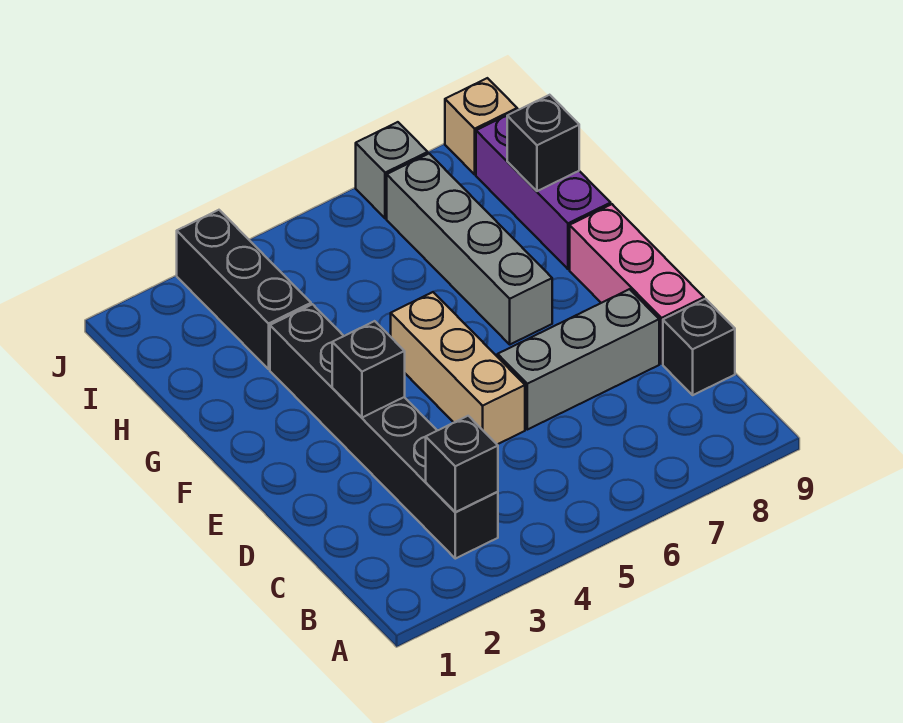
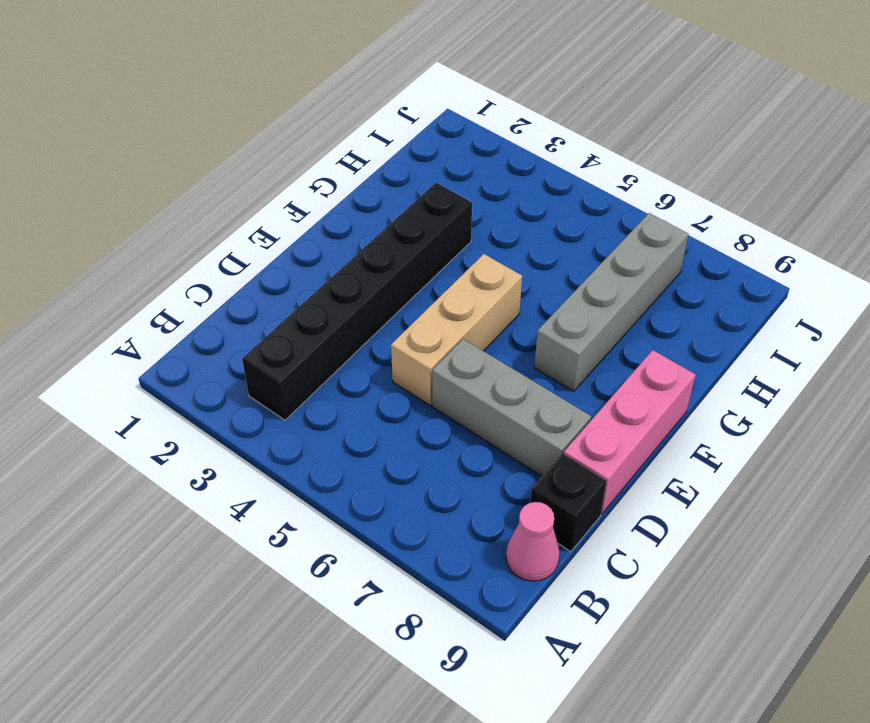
pink cone B9 level 1 -> none
none -> purple brick G9:I9 level 1
none -> black brick H3:J3 level 1
none -> grey brick J7 level 1

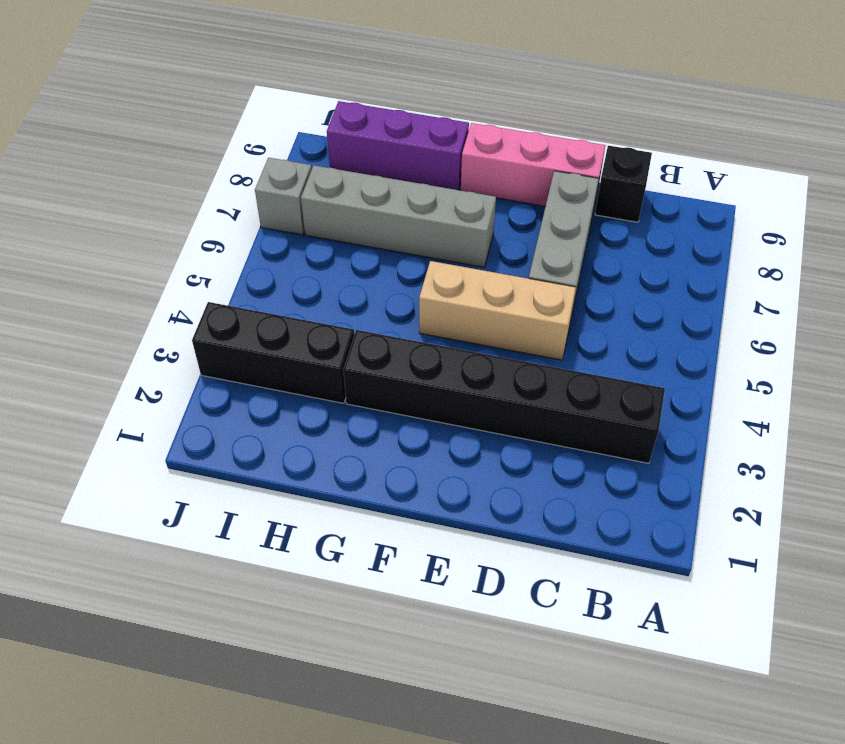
none -> tan brick J9 level 1
none -> black brick B3 level 2
none -> black brick E3 level 2

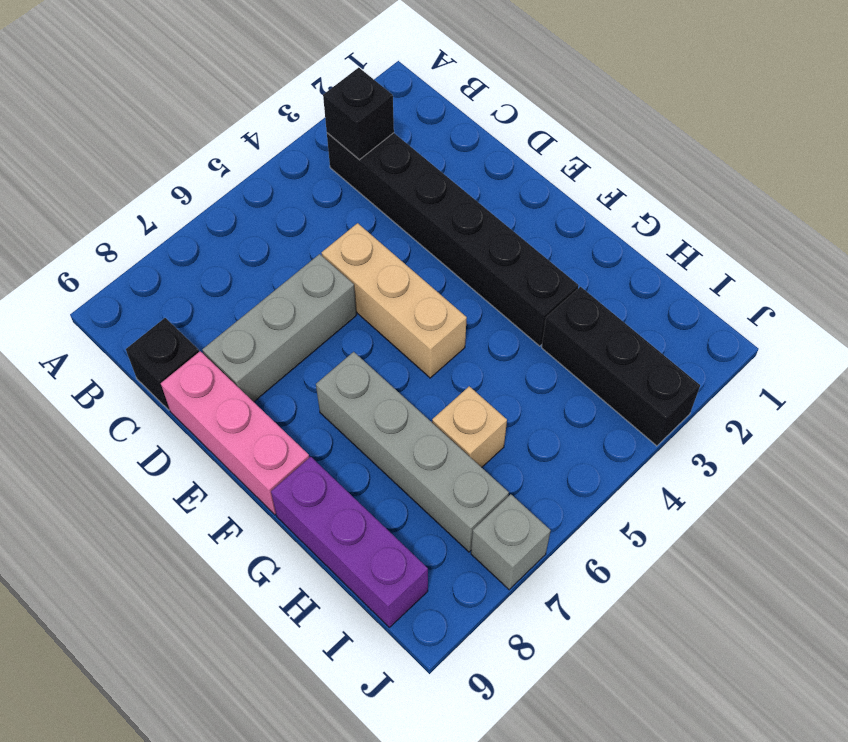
tan brick H6 level 1 -> tan brick J9 level 1
none -> black brick E3 level 2
none -> black brick H9 level 2

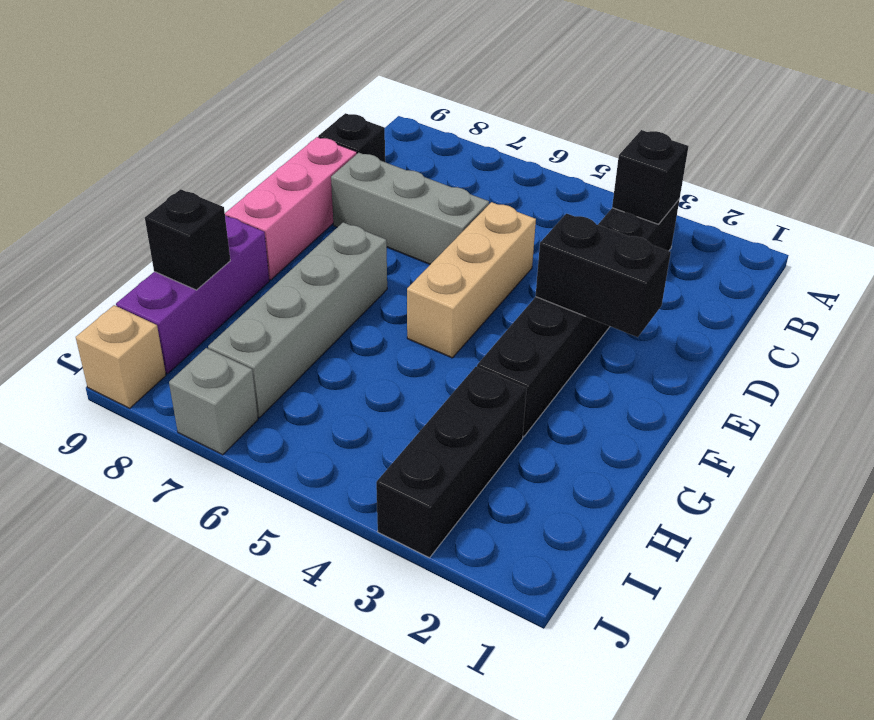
black brick E2:E3 level 2 -> black brick E3 level 2

